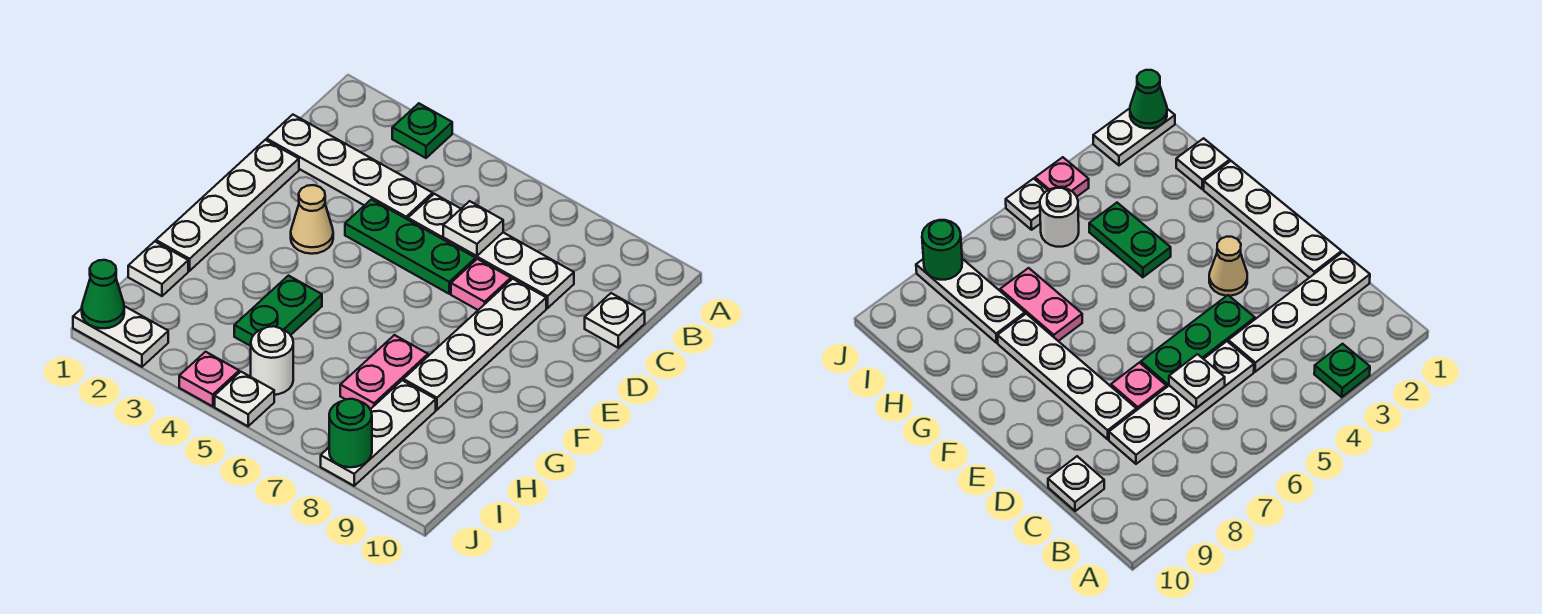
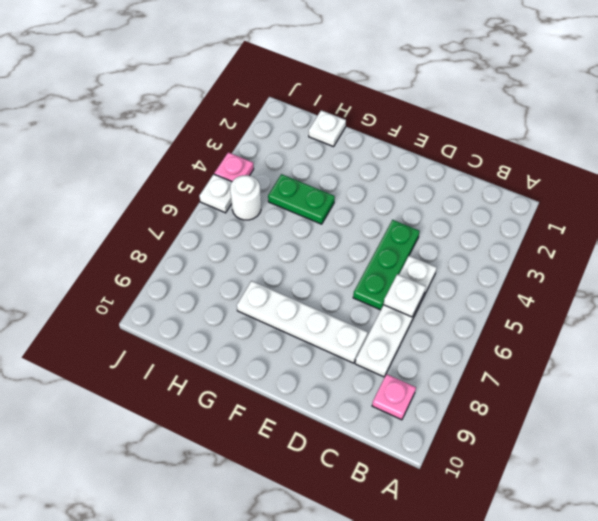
pink plate B9 level 1 -> pink plate D7 level 1
none -> green plate A3 level 1
none -> white plate C1:C4 level 1
none -> white plate C10 level 1

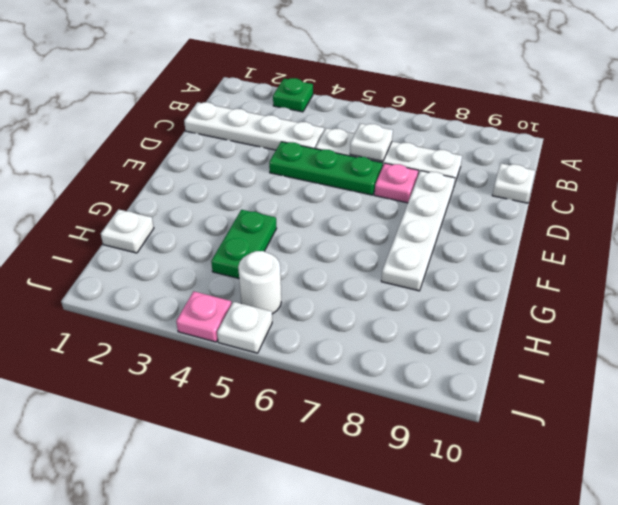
none -> white plate D1:G1 level 1
none -> tan cone E3 level 1
none -> pink plate G7:H7 level 1

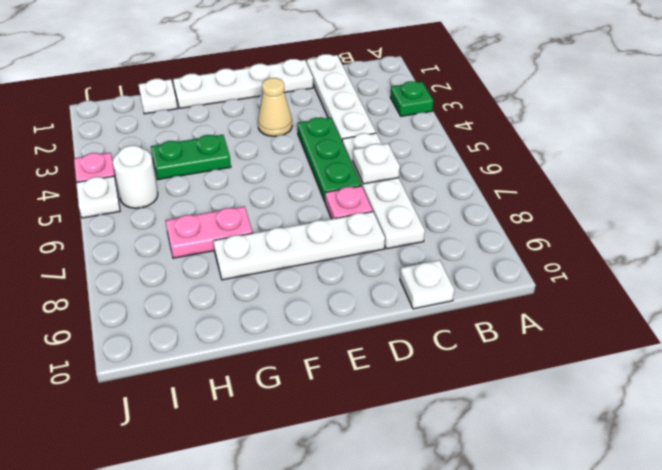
none -> white plate H8:J8 level 1
none -> white plate J1:J2 level 1
none -> green cone J1 level 2

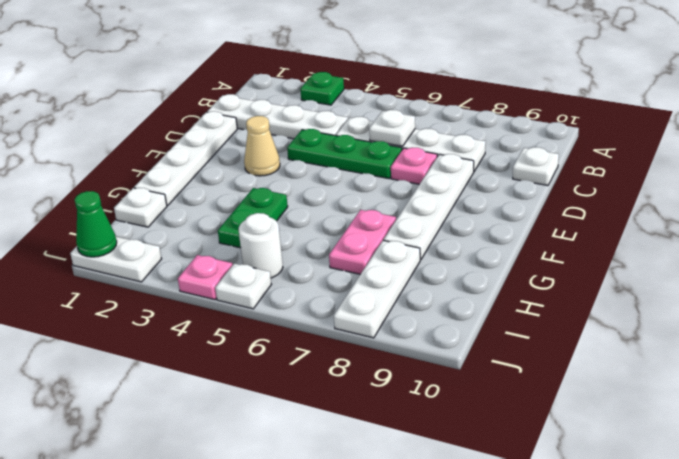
none -> green round brick J8 level 2

